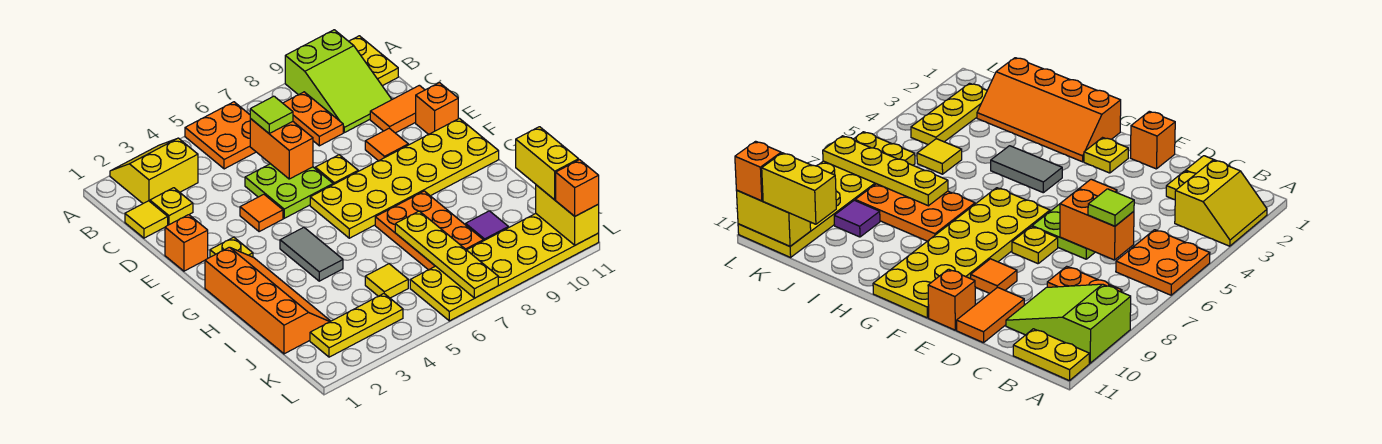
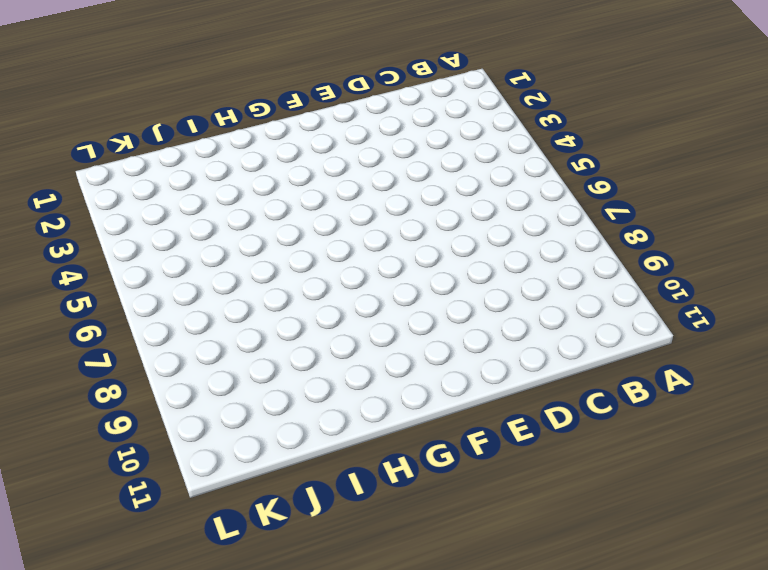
none -> yellow slope A2:B3 level 1 top B
none -> orange plate A5:B6 level 1
none -> lime slope A9:C10 level 1 top A

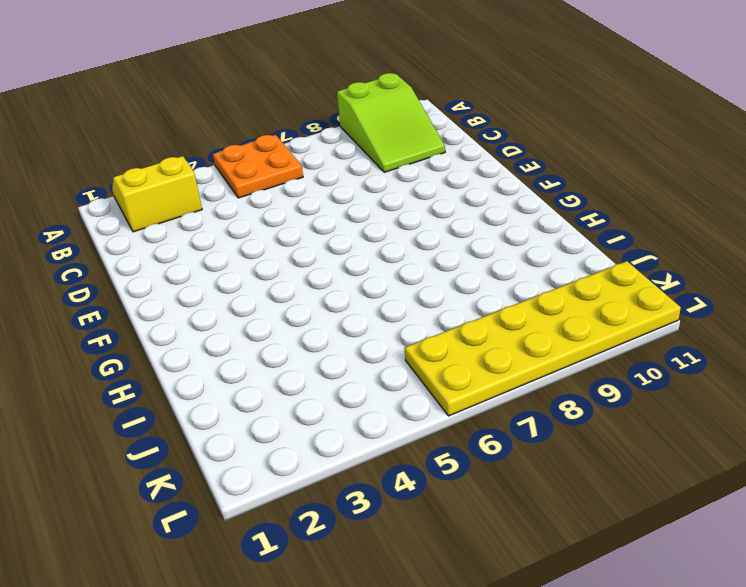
none -> yellow plate A11:B11 level 1
none -> orange plate B8:C8 level 1
none -> yellow tile C1 level 1

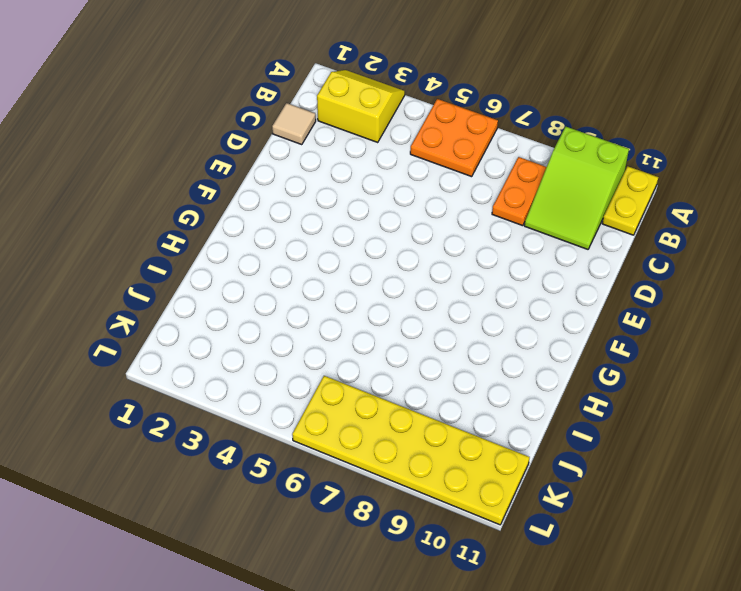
tan tile C1 level 1 -> yellow tile C1 level 1
none -> yellow plate C2 level 1
none -> lime plate D5:E6 level 1
none -> orange tile D10:D11 level 1

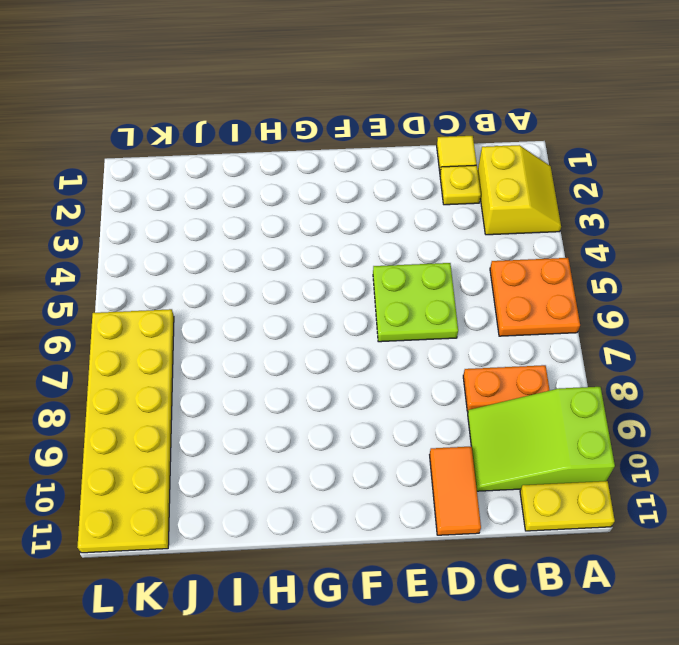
none -> orange brick E1 level 1
none -> orange tile E4 level 1
none -> yellow plate E7 level 1

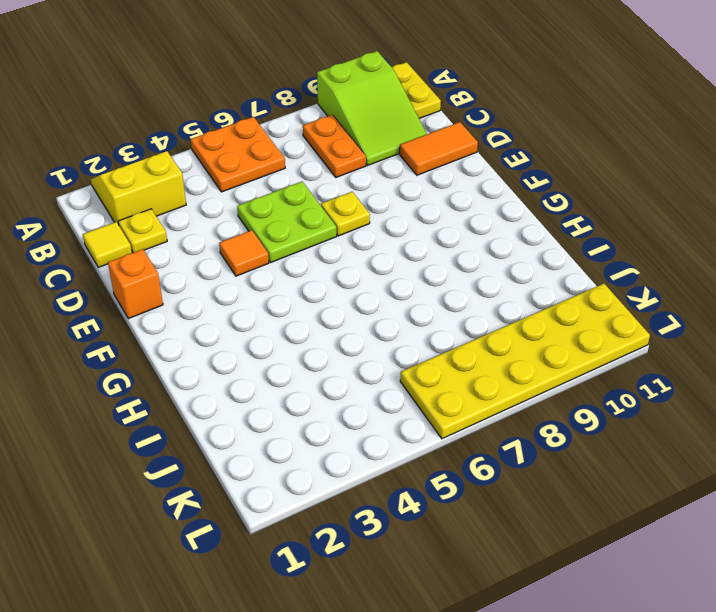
none -> orange tile E9 level 1
none -> orange brick E11 level 1
none -> yellow plate F2 level 1

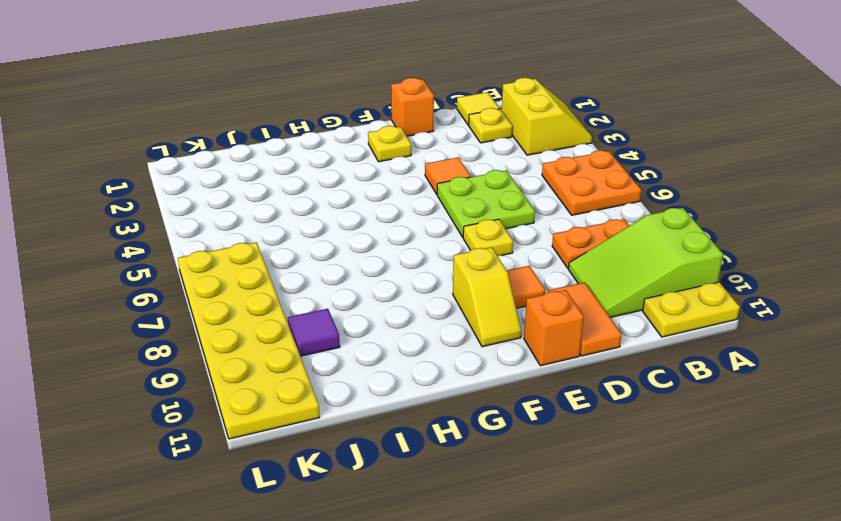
yellow slope F9:F10 level 1 top 9 -> yellow plate F6:G11 level 1
none -> orange slope G1:J2 level 1 top 1
none -> grey tile G4:H4 level 1
none -> orange plate H7:J8 level 1

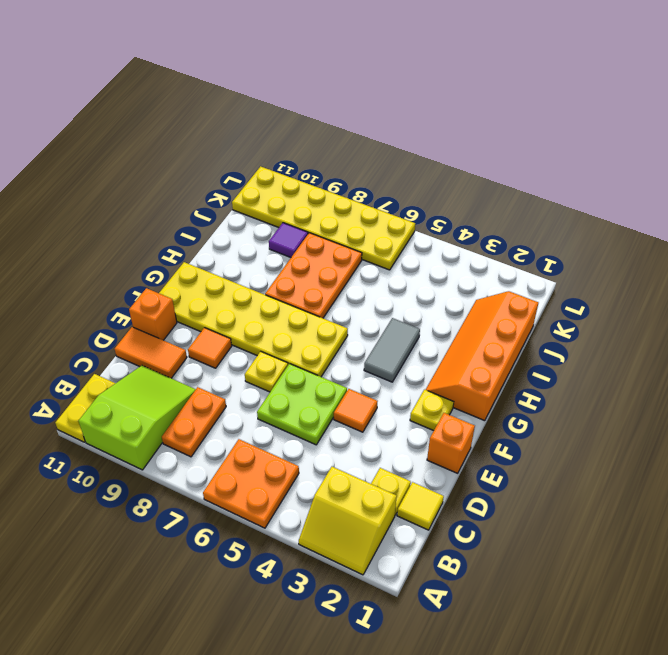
none -> yellow tile J5 level 1
none -> yellow plate K2:K4 level 1
none -> orange brick C6:D6 level 2

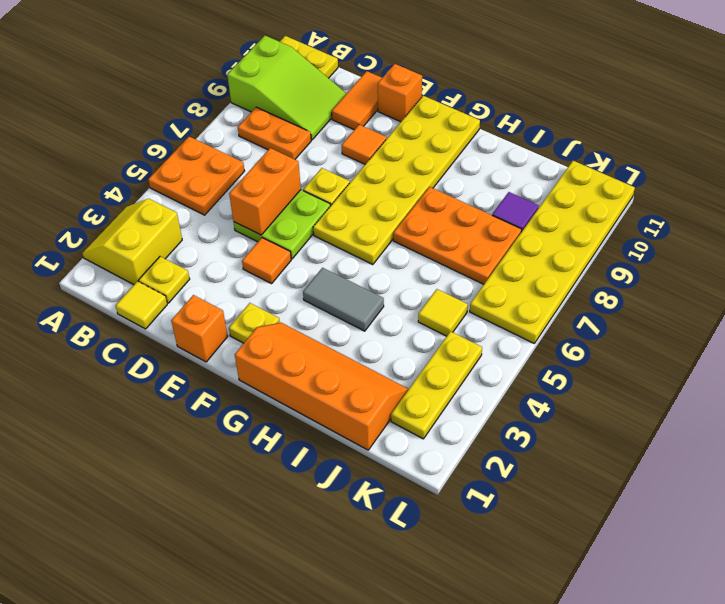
orange brick D5:D6 level 2 -> orange brick C6:D6 level 2
none -> yellow plate I7:L7 level 2
none -> yellow brick K11:L11 level 2
none -> lime tile C6 level 3

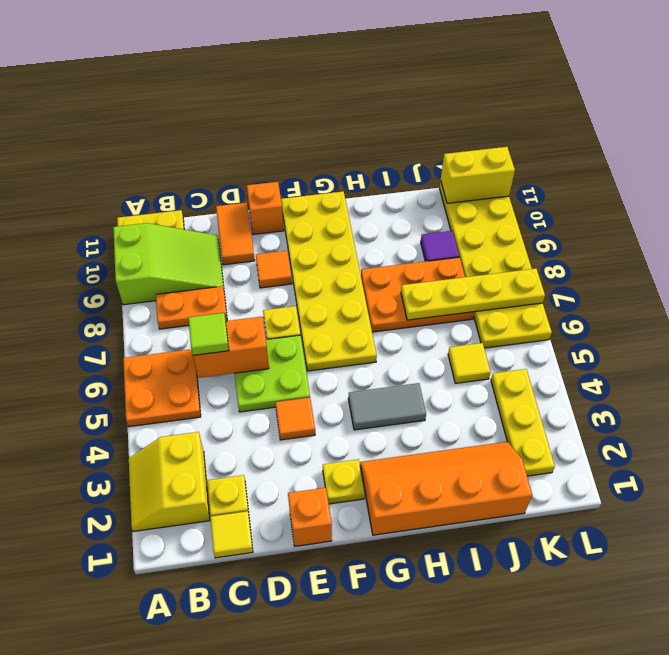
none -> yellow brick J11:K11 level 3
none -> orange brick L11 level 3

